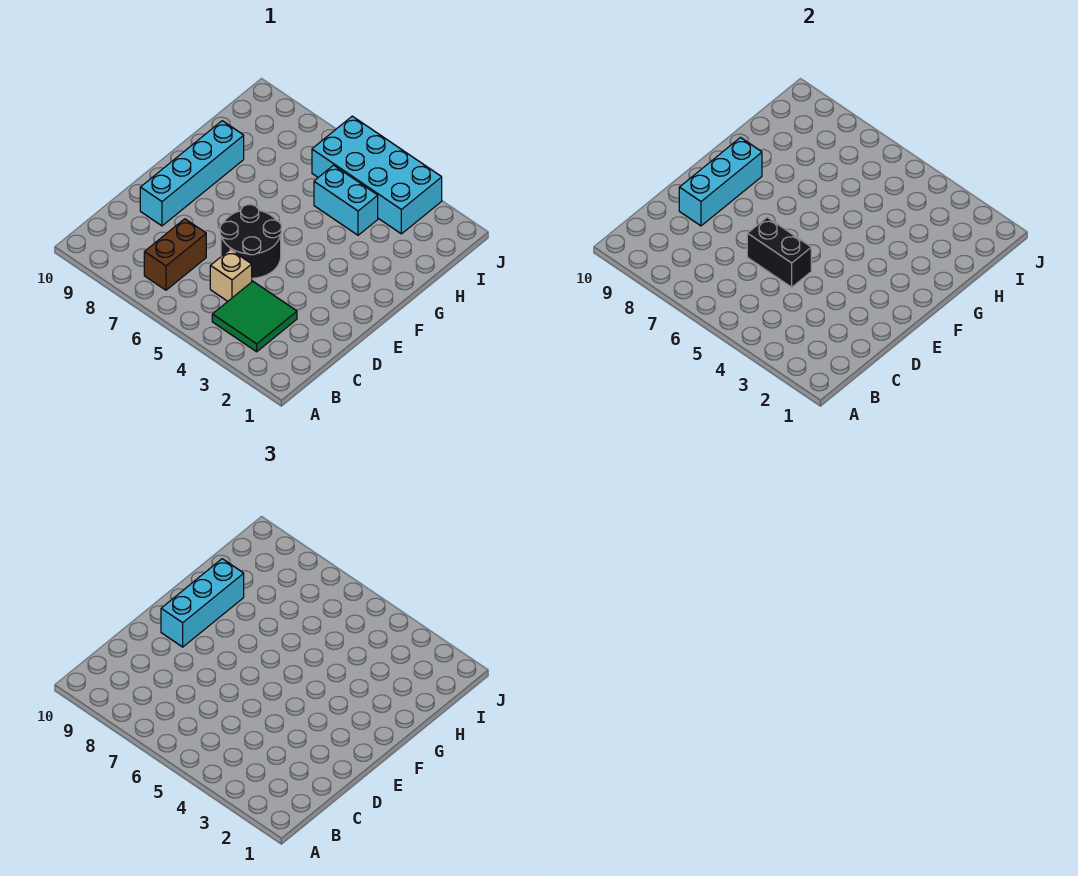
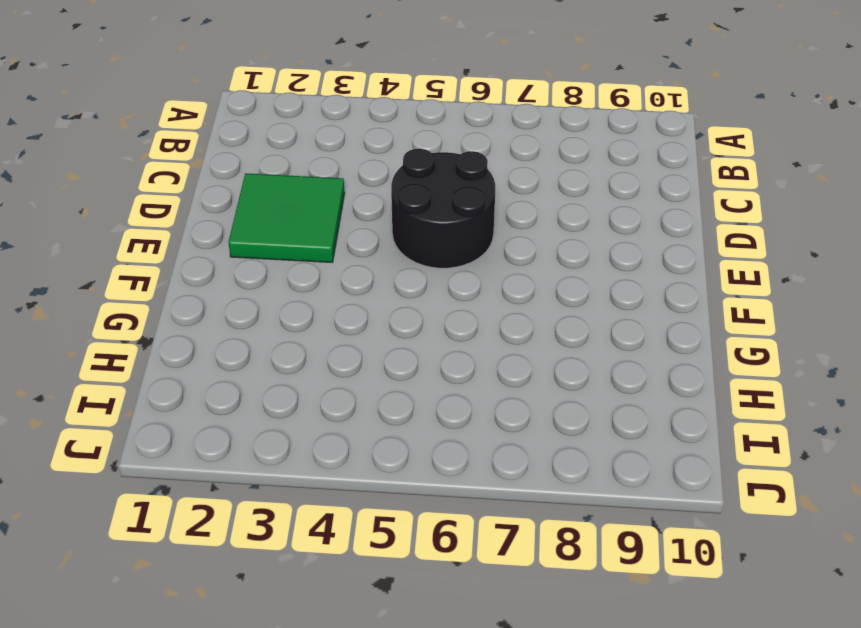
green tile D2:E3 level 1 -> green tile B3:C4 level 1
none -> brown brick B7:C7 level 1
none -> tan brick C5 level 1

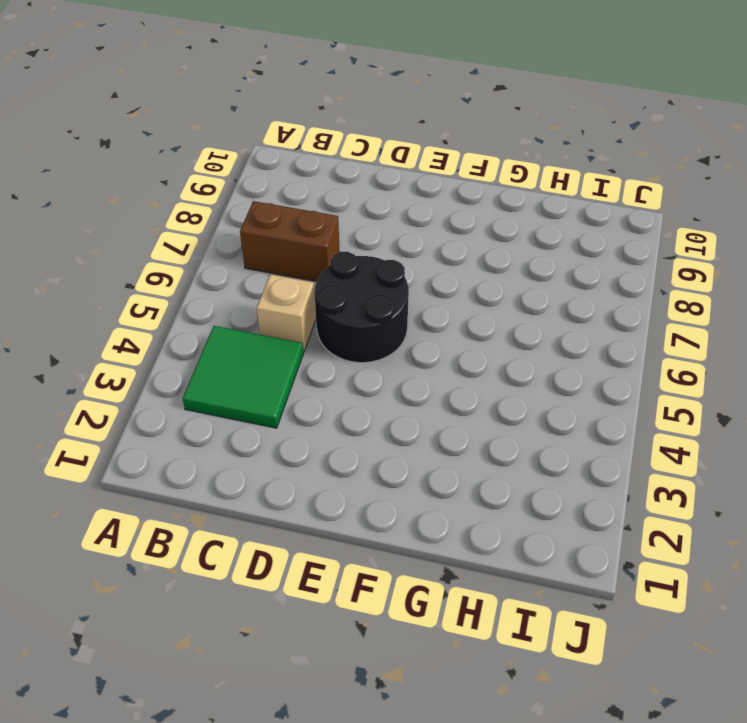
none -> cyan brick D9:G9 level 1
none -> cyan brick H4:H5 level 1

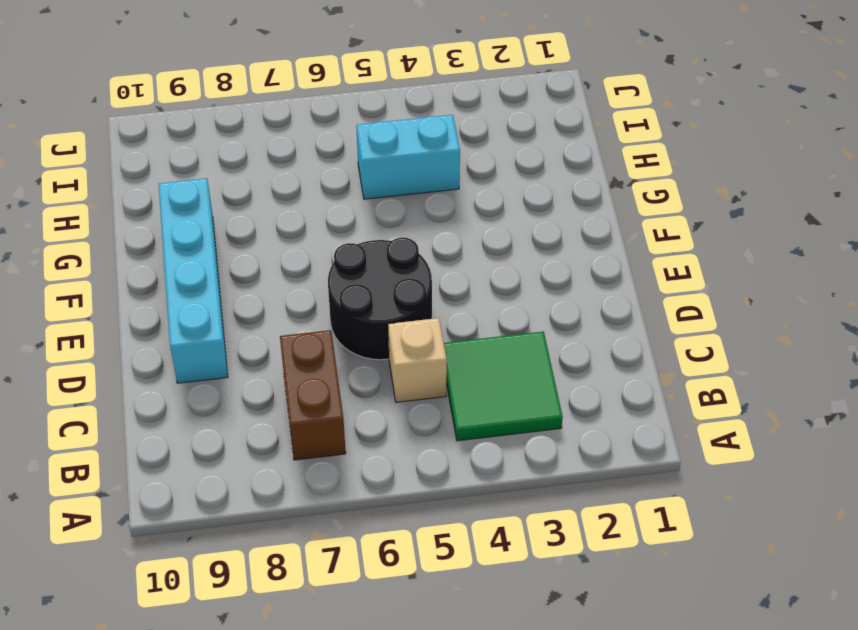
none -> cyan brick I3:J6 level 1
none -> black brick D5:D6 level 2

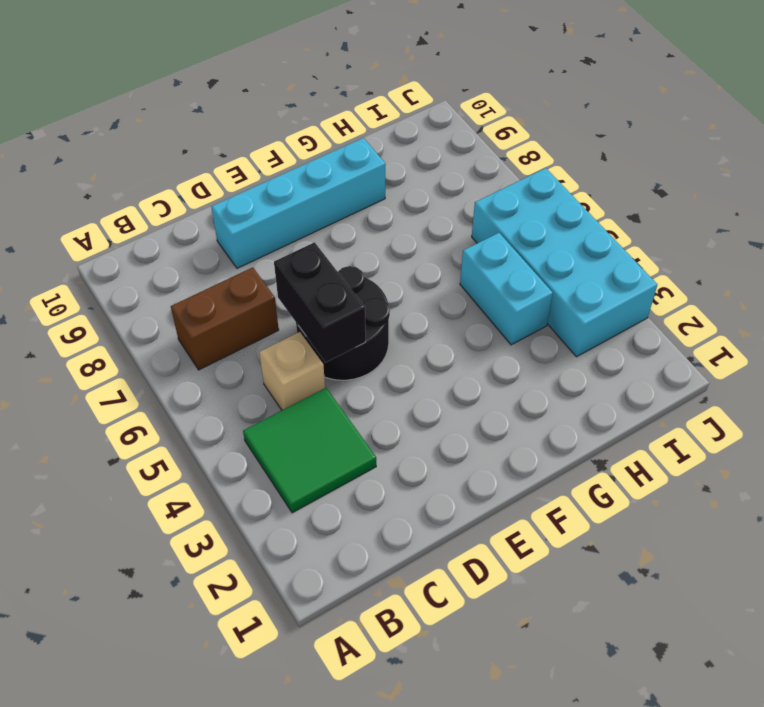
none -> cyan brick D9:F9 level 2
none -> cyan brick E9:G9 level 3

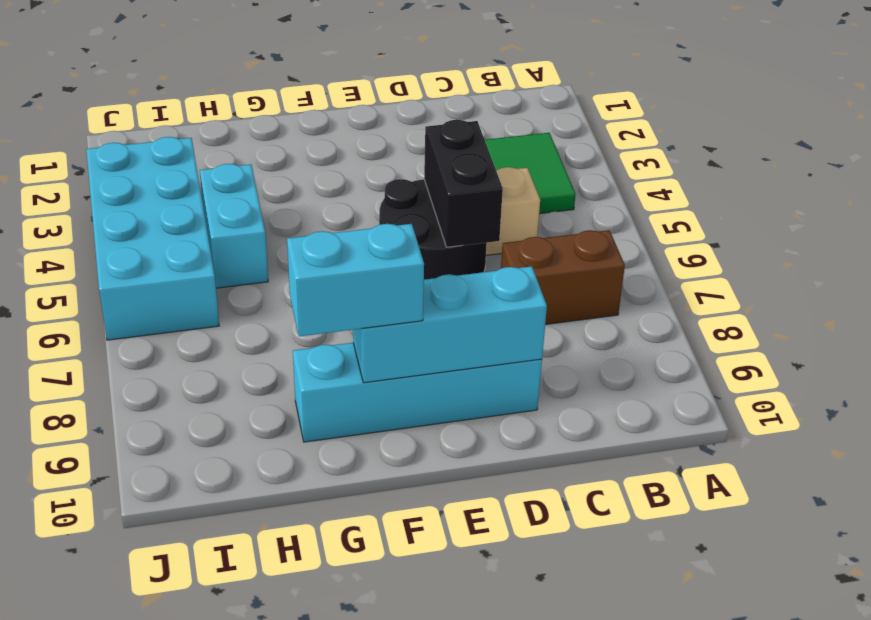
cyan brick F9:G9 level 3 -> cyan brick E9:G9 level 3

